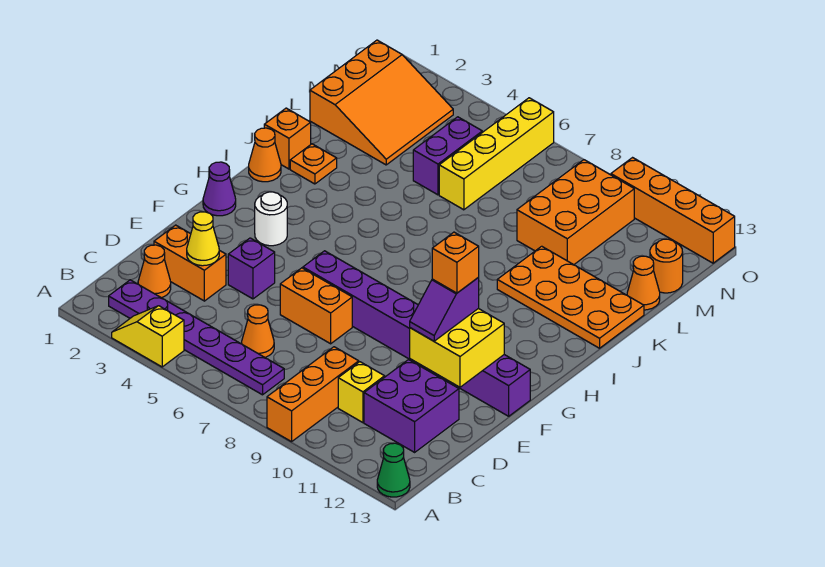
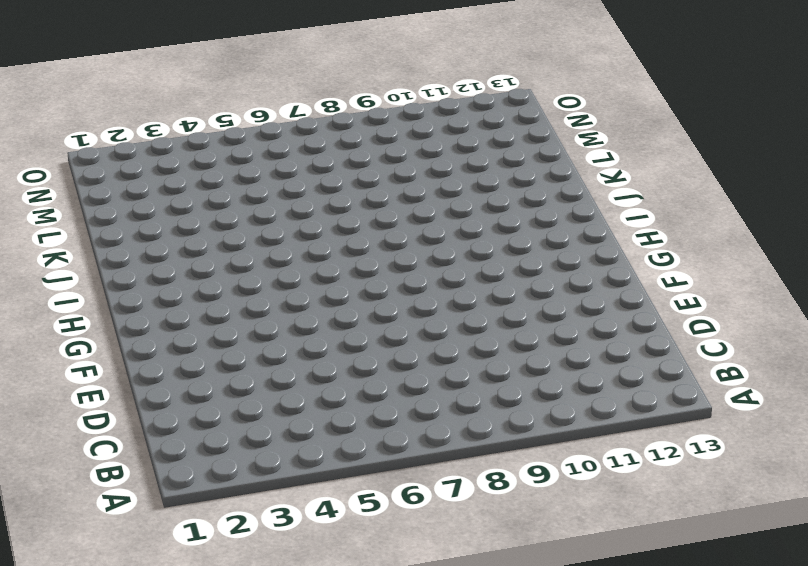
none -> yellow slope A3:A4 level 1 top 4
none -> orange brick A9:C9 level 1
none -> green cone A13 level 1

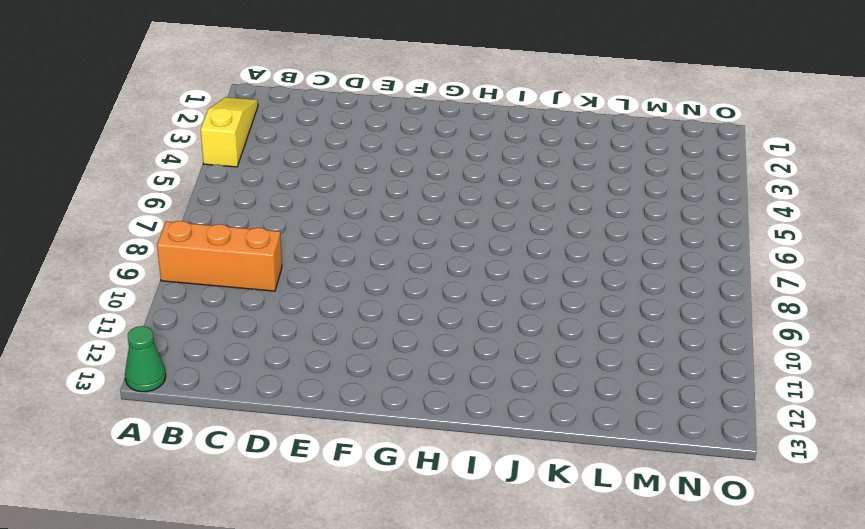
yellow slope A2:A4 level 1 top 4 -> yellow slope A3:A4 level 1 top 4
none -> purple plate B2:B7 level 1
none -> orange cone C2 level 1
none -> orange cone C6 level 1

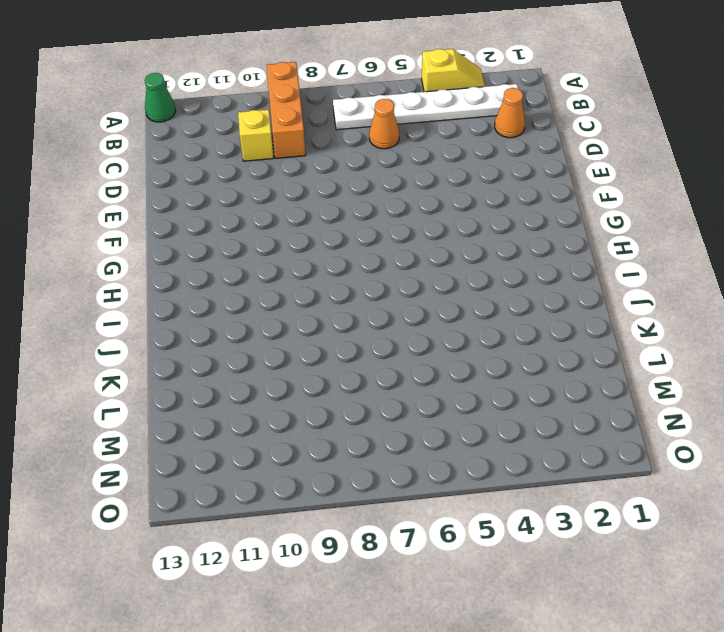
white plate B2:B7 level 1 -> purple plate B2:B7 level 1
none -> purple brick C11:D12 level 1
none -> orange brick D2:D3 level 1
none -> purple brick E4 level 1

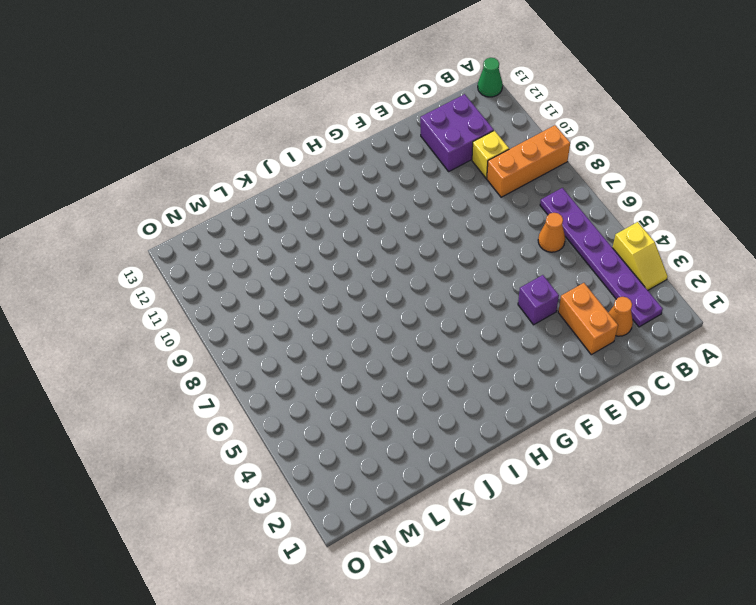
none -> orange brick E6:E7 level 1
none -> purple brick F6:F13 level 1
none -> purple cone G1 level 1

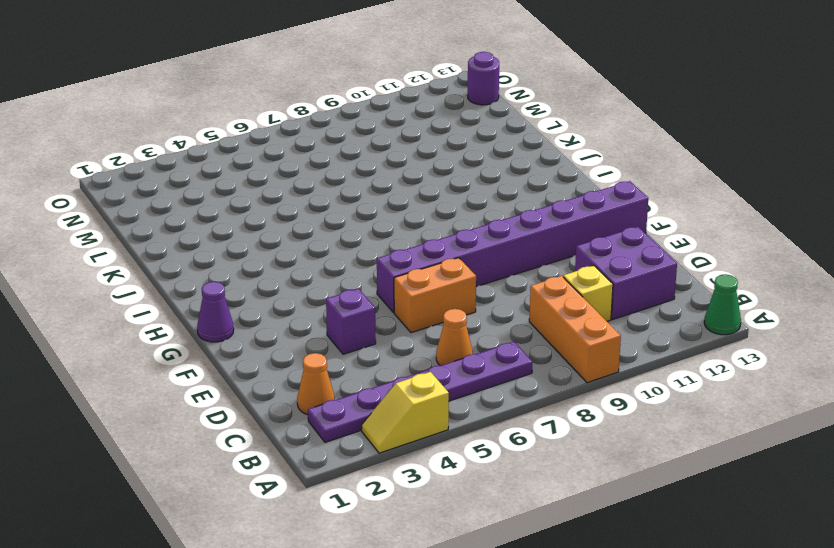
purple round brick N13 level 1 -> none
none -> orange brick D2:D3 level 1
none -> white round brick G3 level 1
none -> orange cone I1 level 1

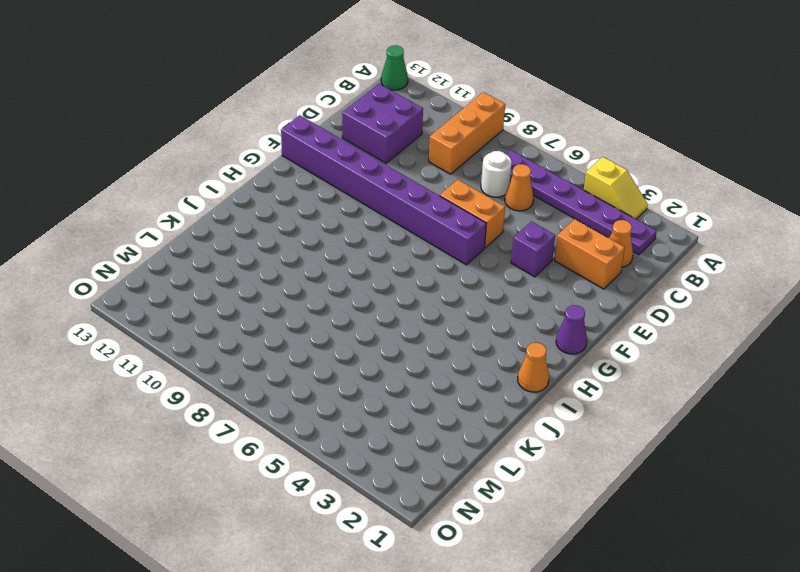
white round brick C7 level 1 -> white round brick G3 level 1
none -> yellow brick C10 level 1
none -> orange brick J1 level 1
none -> orange plate J2 level 1

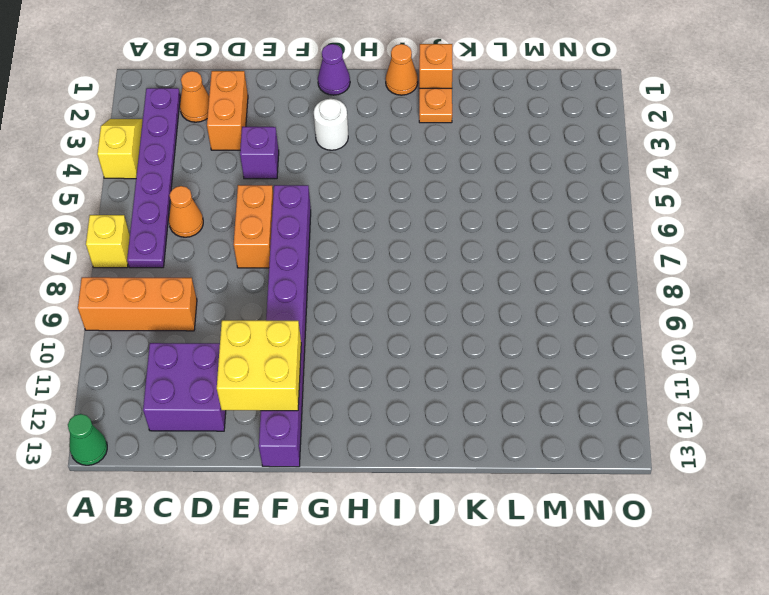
yellow brick A7 level 1 -> yellow brick C10 level 1
none -> orange plate J10:K13 level 1
none -> orange slope L1:N3 level 1 top 1
none -> purple brick L5:M5 level 1

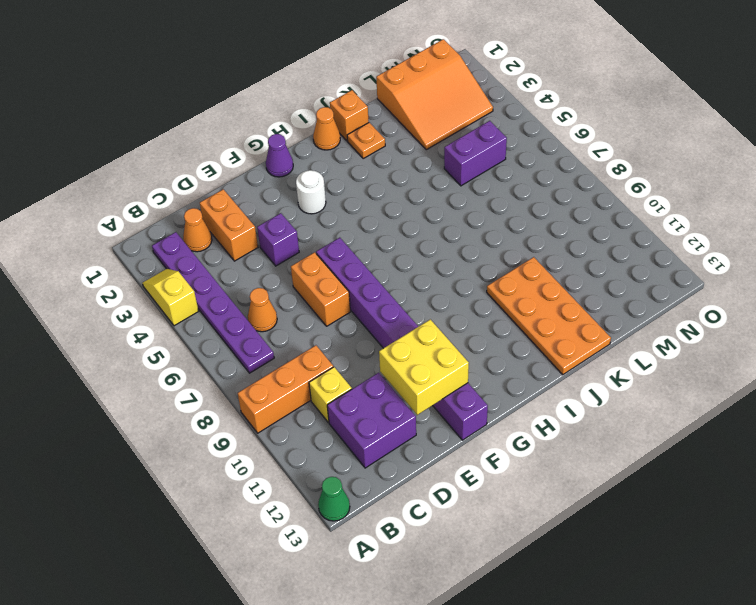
none -> yellow brick L6:O6 level 1
none -> orange brick L9:N10 level 1
none -> orange cone L13 level 1

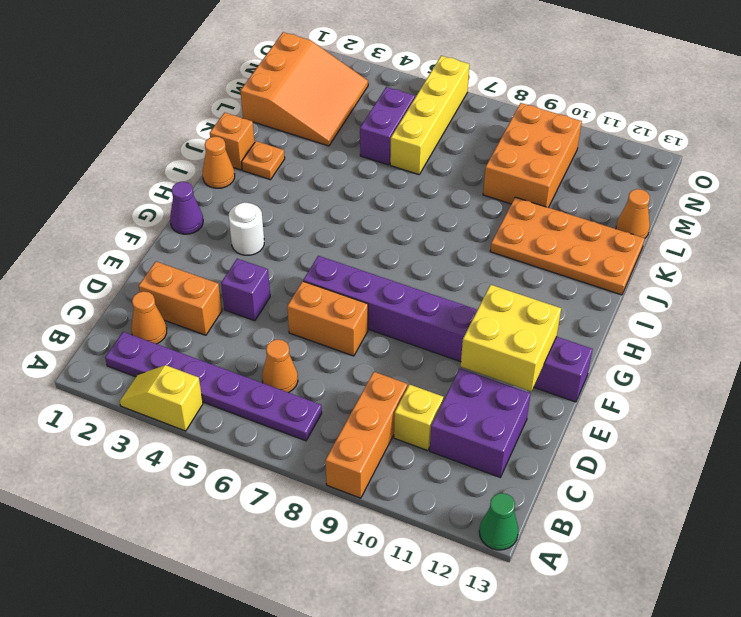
none -> orange round brick M13 level 1
none -> orange brick O10:O13 level 1
none -> yellow cone D3 level 2

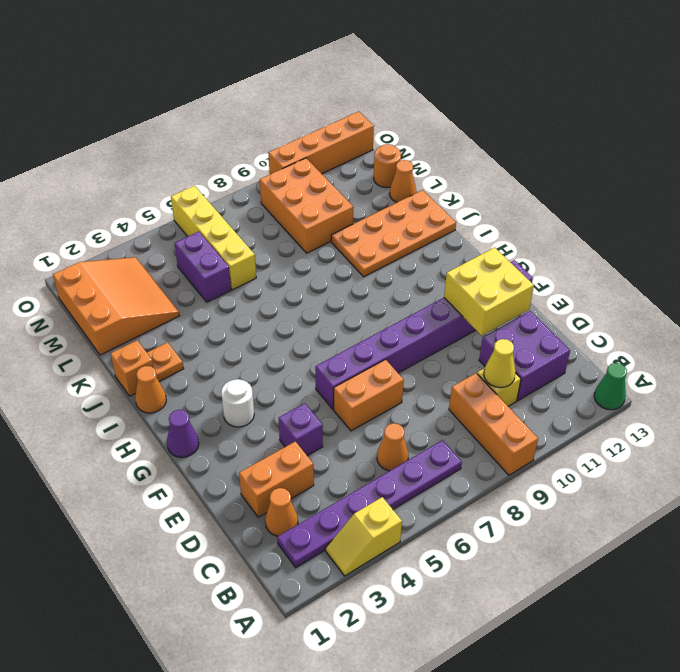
yellow cone C10 level 2 -> yellow cone D3 level 2
none -> purple slope E11:F11 level 3 top F
none -> orange brick F11 level 4

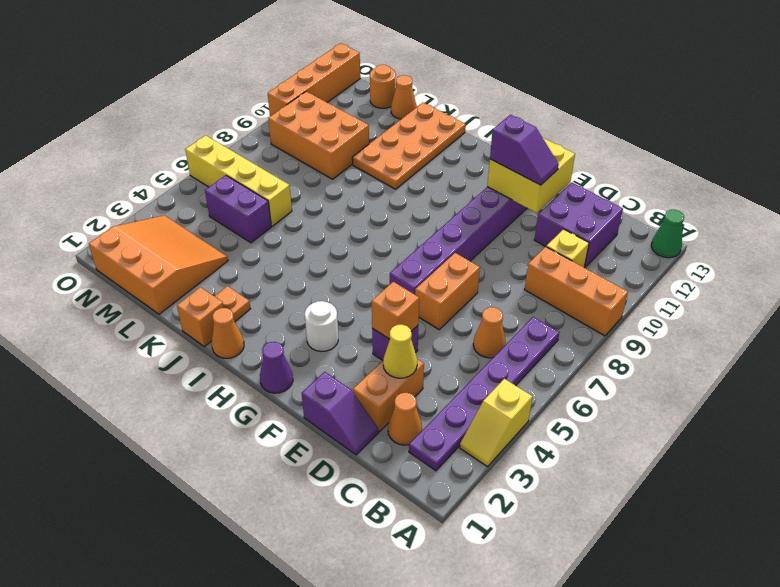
purple slope D1:E1 level 1 top E -> none
orange brick E4 level 2 -> orange brick F11 level 4

